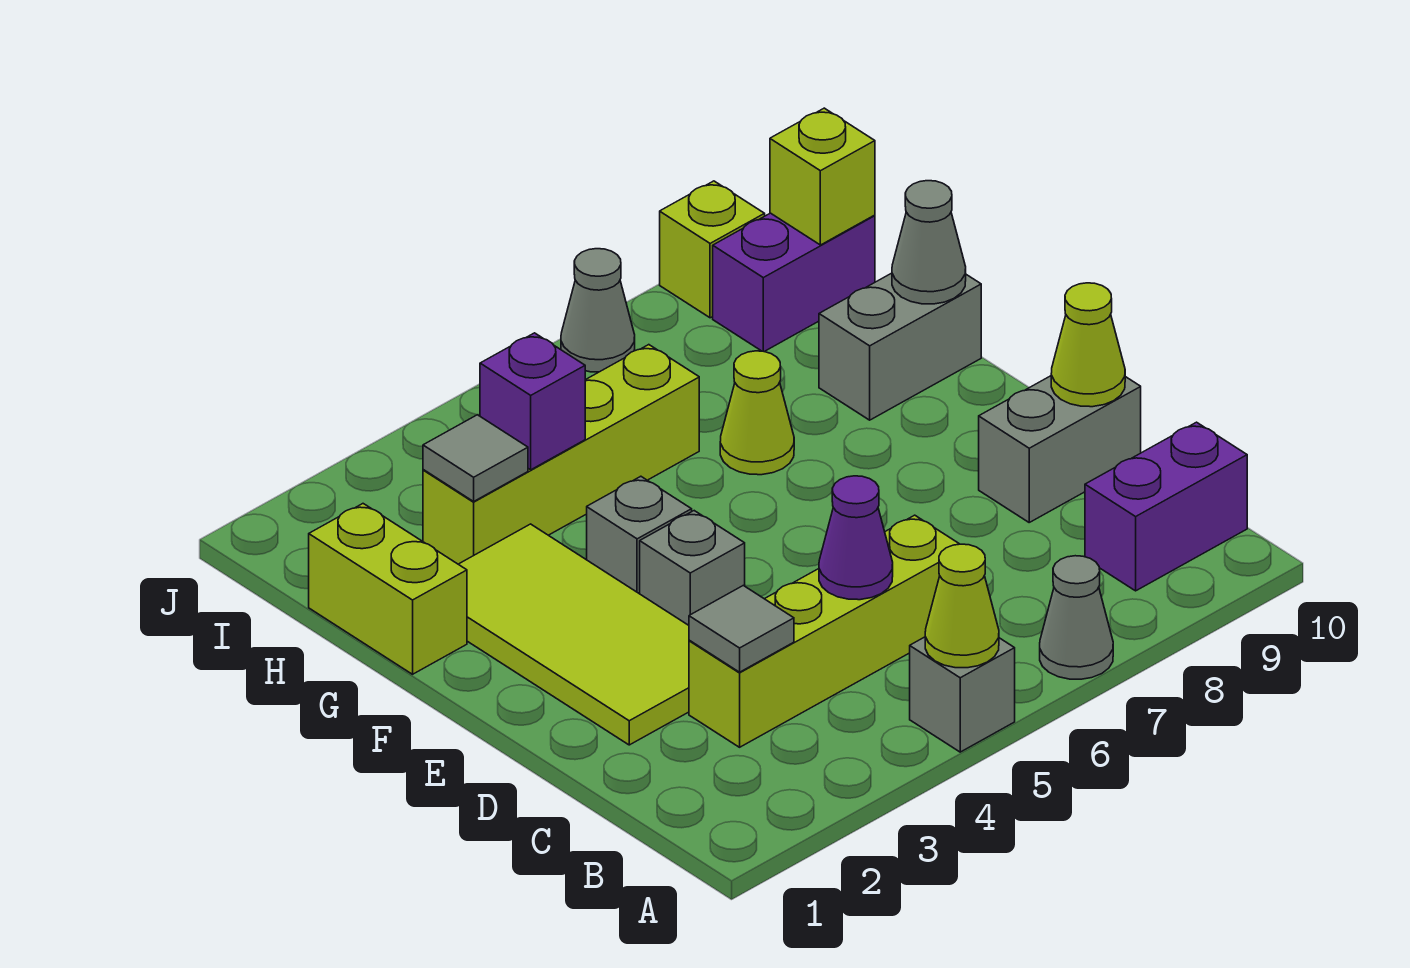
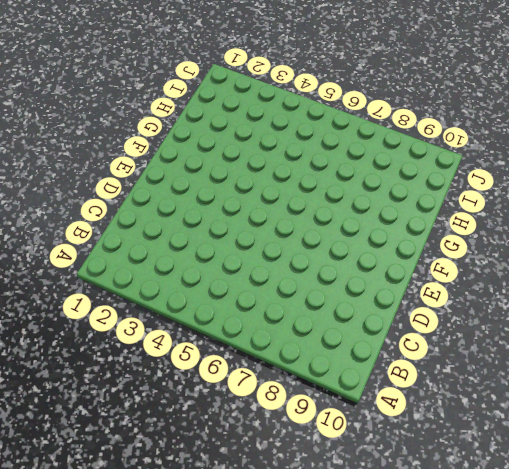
none -> grey brick A5 level 1
none -> grey cone A7 level 1
none -> purple brick B9:B10 level 1

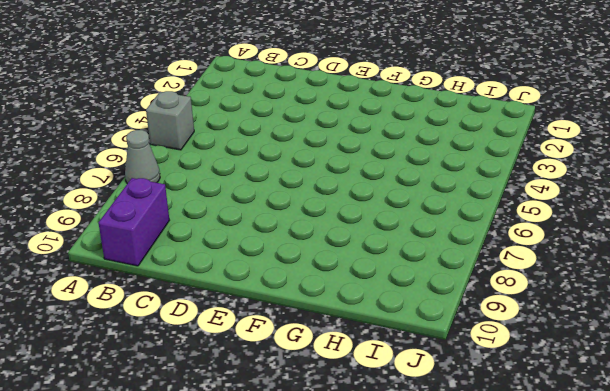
none -> lime brick C3:C6 level 1
none -> lime tile D2:G3 level 1
none -> grey brick D9:D10 level 1

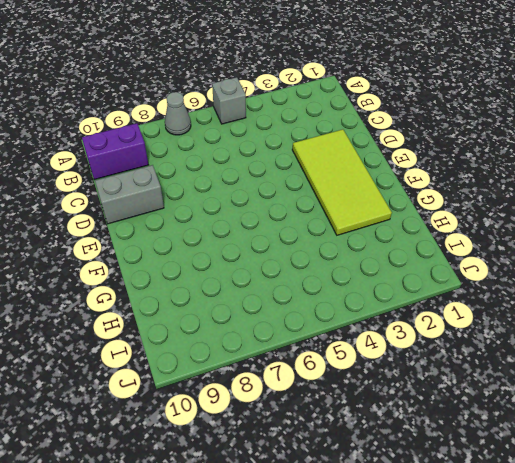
none -> lime brick C3:C6 level 1
none -> grey brick E4 level 1
none -> grey brick F4 level 1

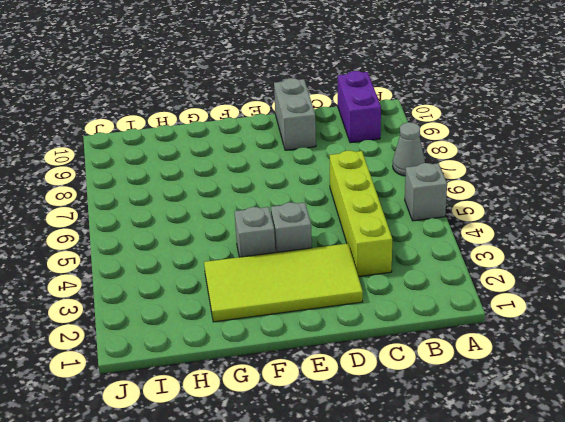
none -> lime brick G1:H1 level 1
none -> lime cone G7 level 1
none -> grey brick G9:G10 level 1

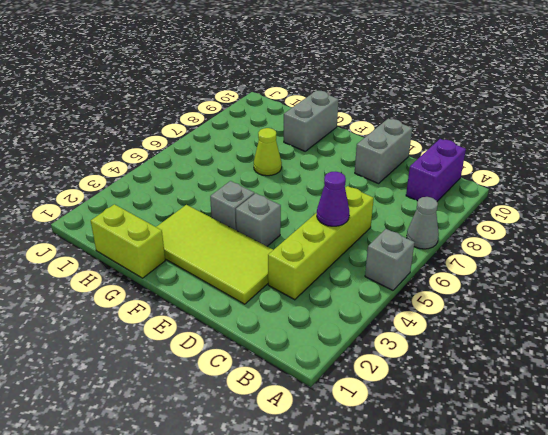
none -> lime brick H3:H6 level 1
none -> purple brick I9:I10 level 1
none -> grey cone J7 level 1

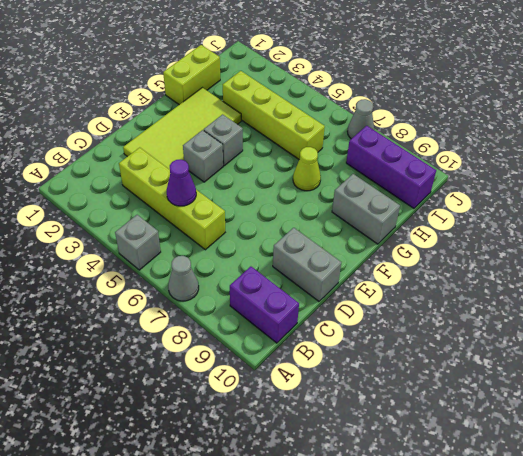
purple brick I8:I10 level 1 -> purple brick I9:I10 level 1
none -> lime brick J9 level 1
none -> lime cone A5 level 2
none -> grey tile C3 level 2

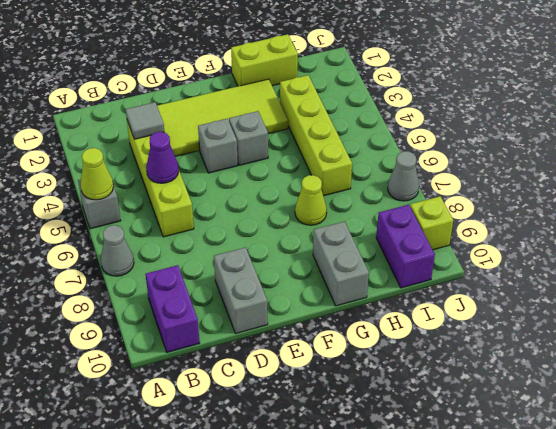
none -> lime cone D10 level 2
none -> grey cone G10 level 2
none -> grey tile H3 level 2

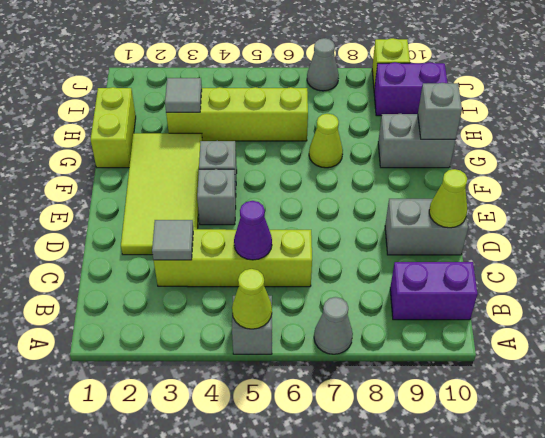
grey brick G10 level 2 -> grey cone G10 level 2
none -> purple brick H4 level 2
none -> lime brick I10 level 2

